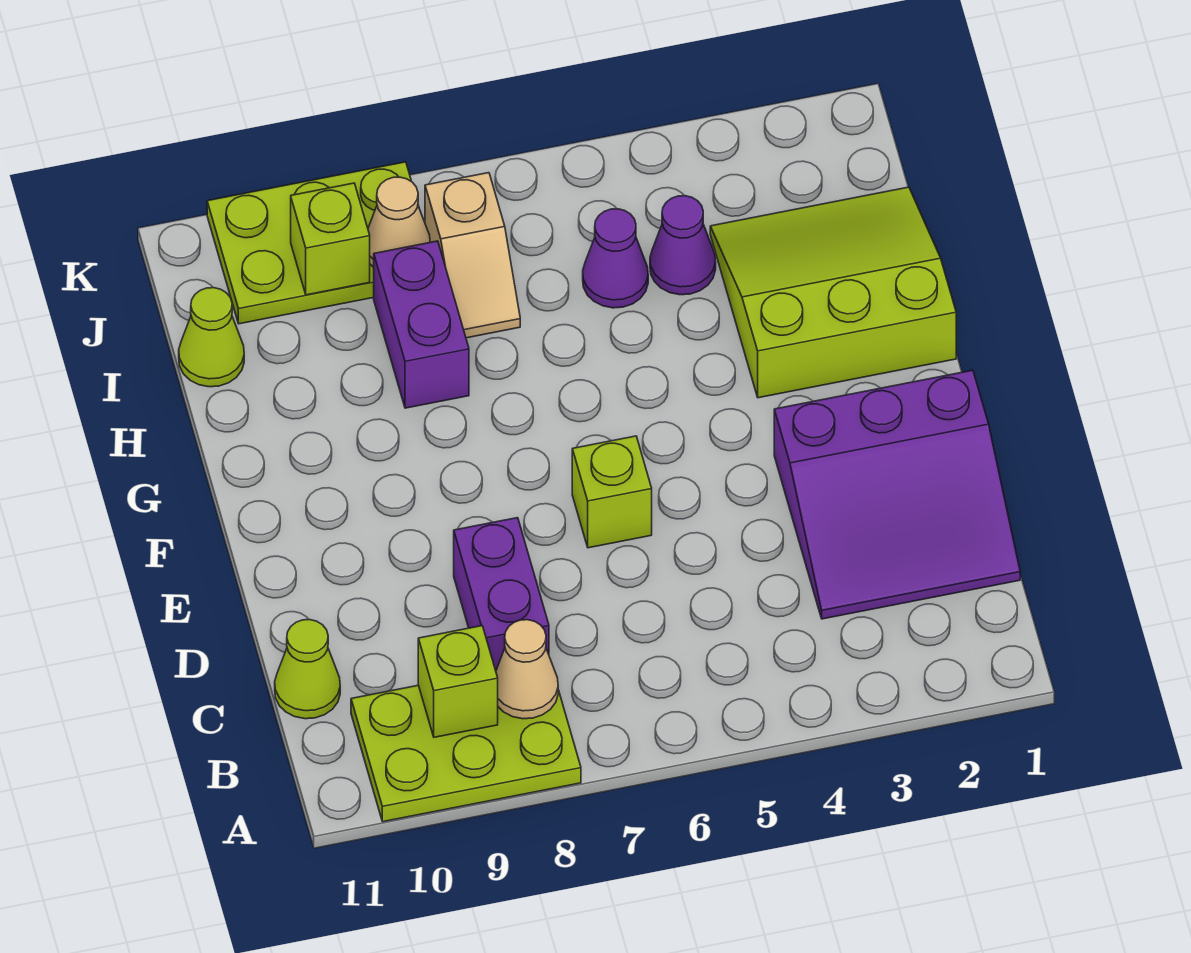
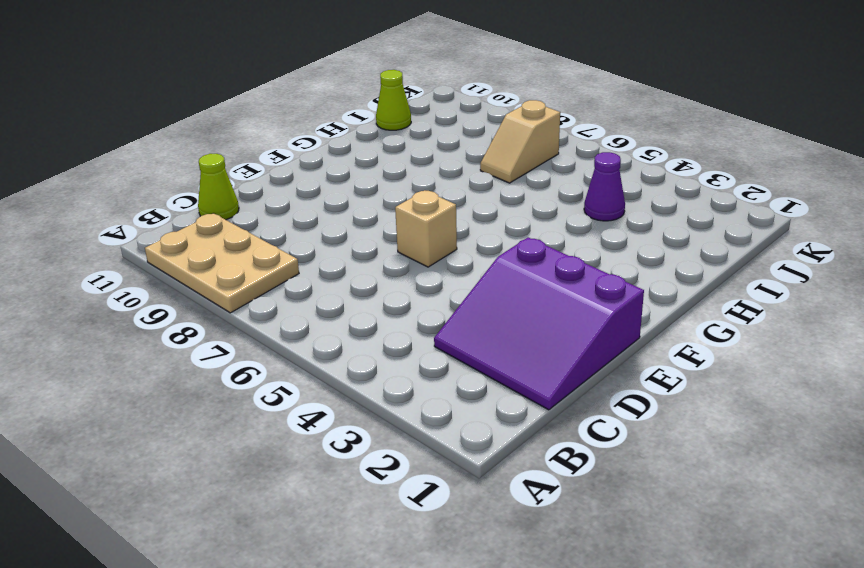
tan plate A8:B10 level 1 -> lime plate A8:B10 level 1
tan brick E6 level 1 -> lime brick E6 level 1
none -> purple brick C8:D8 level 1
none -> lime slope G1:I3 level 1 top G
none -> purple brick H8:I8 level 1

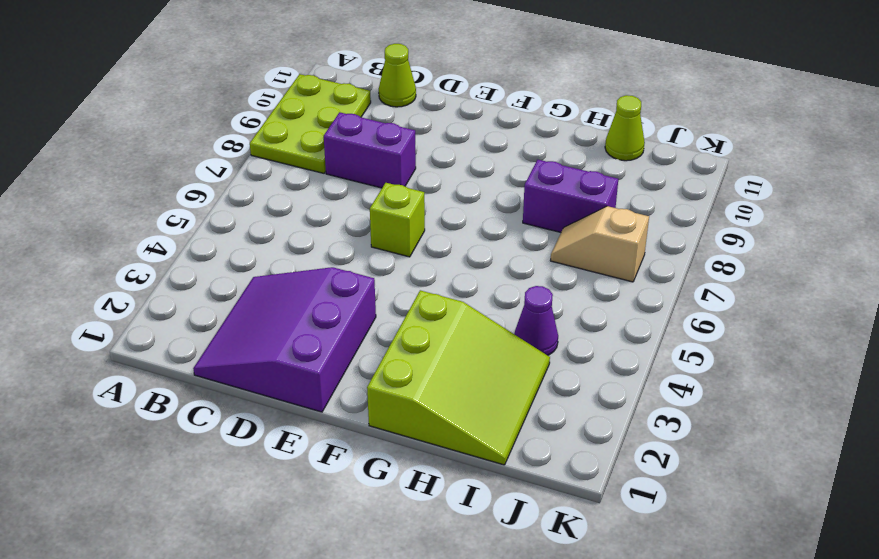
none -> purple cone I5 level 1
none -> lime plate J8:K10 level 1
none -> tan cone B8 level 2

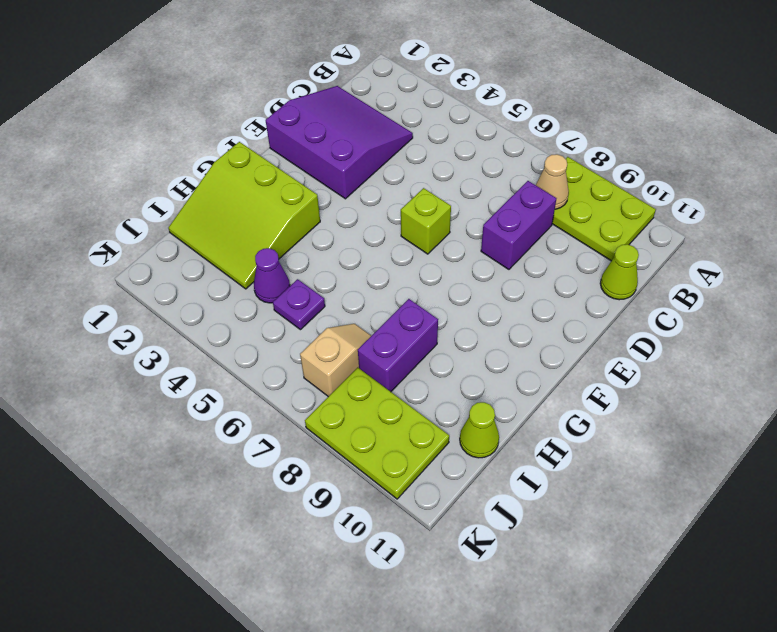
purple plate I5 level 1 -> purple cone I5 level 1
none -> lime brick B9 level 2
none -> tan cone J8 level 2
none -> lime brick J9 level 2

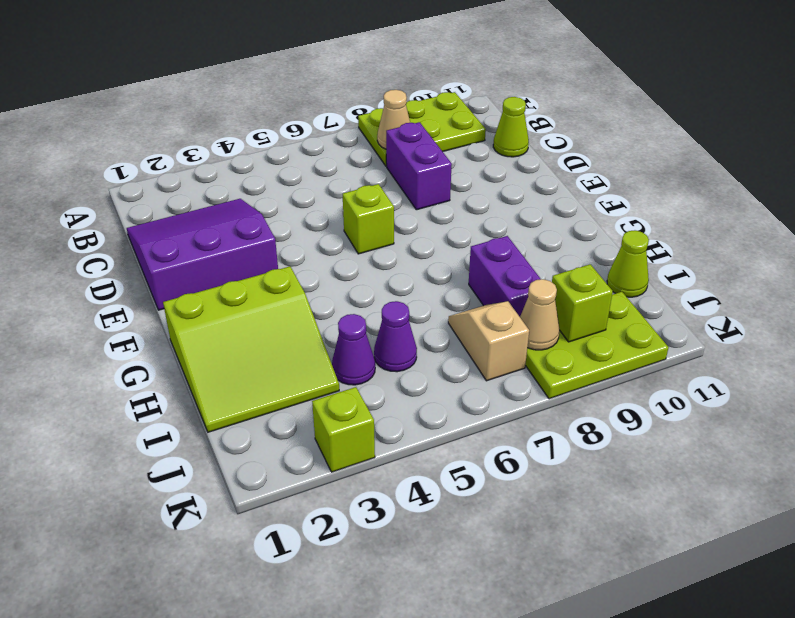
lime brick K3 level 1 -> lime brick B9 level 2

